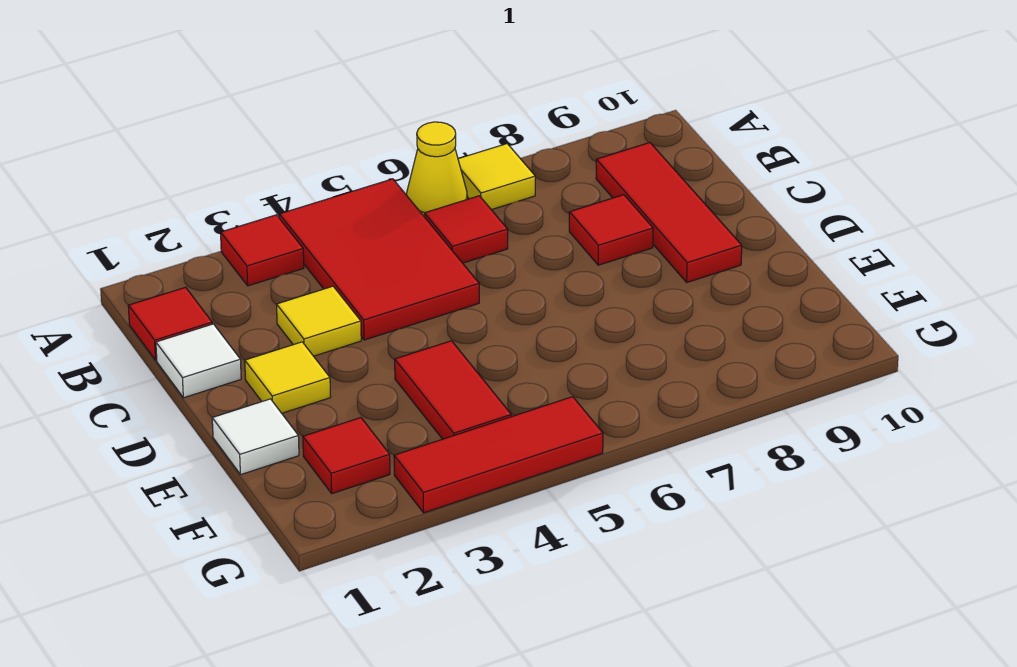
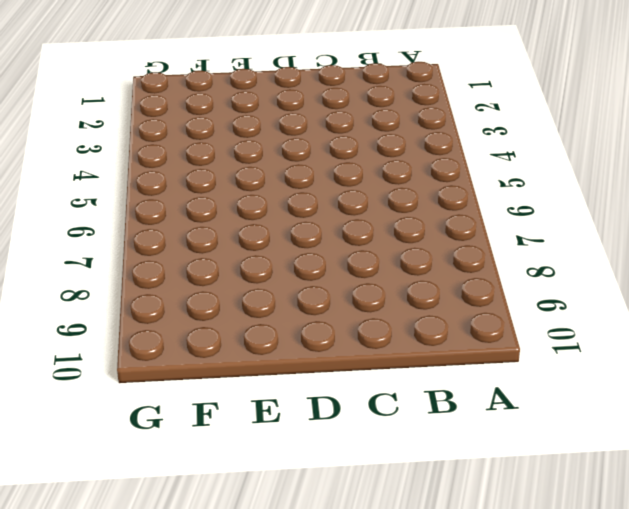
none -> red tile A3 level 1
none -> red tile A4:C5 level 1
none -> yellow cone A6 level 1

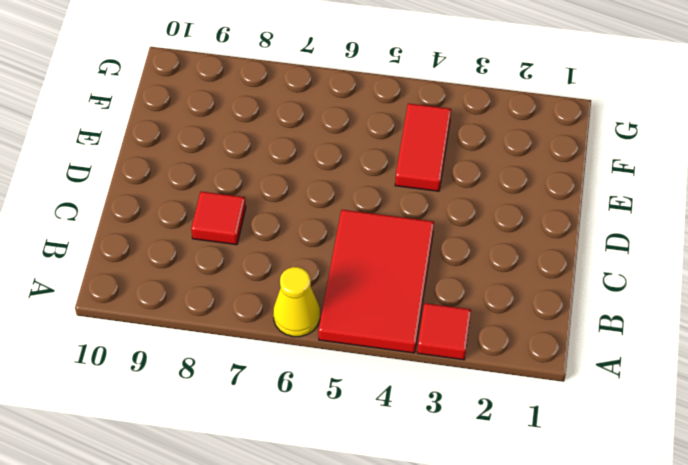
none -> yellow tile A7 level 1
none -> red tile B1 level 1
none -> red tile B6 level 1

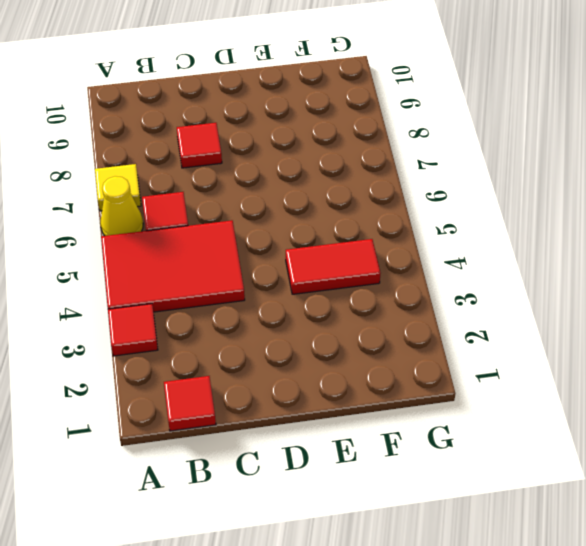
none -> red tile B9:D9 level 1
none -> white tile C1 level 1
none -> yellow tile C3 level 1

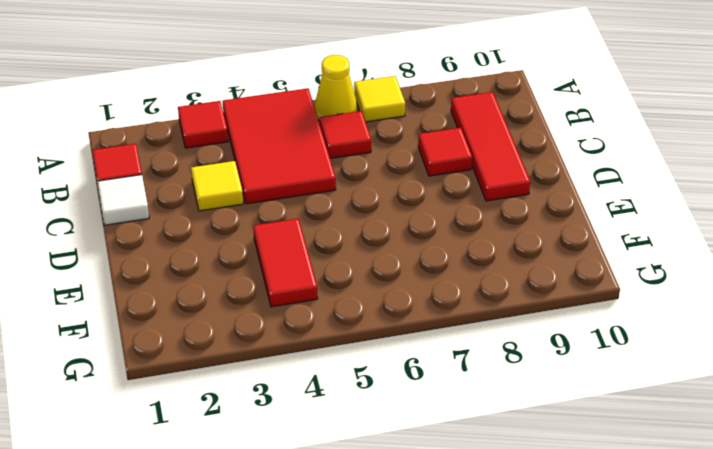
none -> yellow tile D2 level 1
none -> white tile E1 level 1
none -> red tile F2 level 1

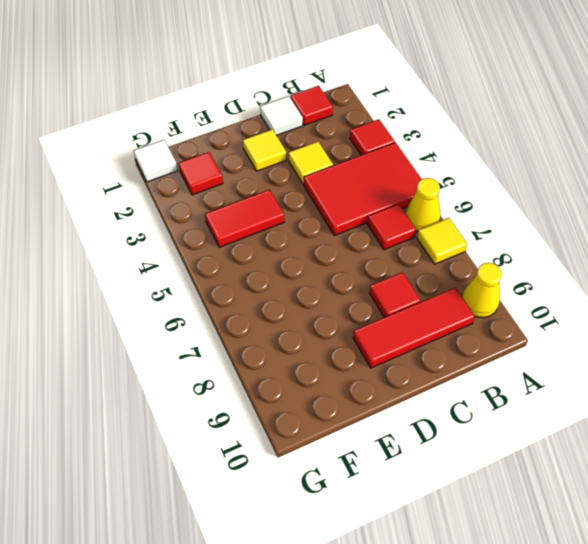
yellow cone A9 level 1 -> none
white tile G1 level 1 -> white tile E1 level 1
none -> red tile G3:G5 level 1

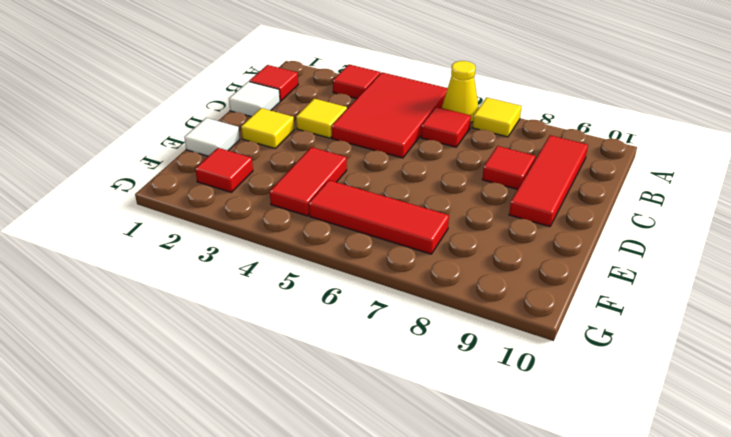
red tile F5:F7 level 1 -> red tile G3:G5 level 1

